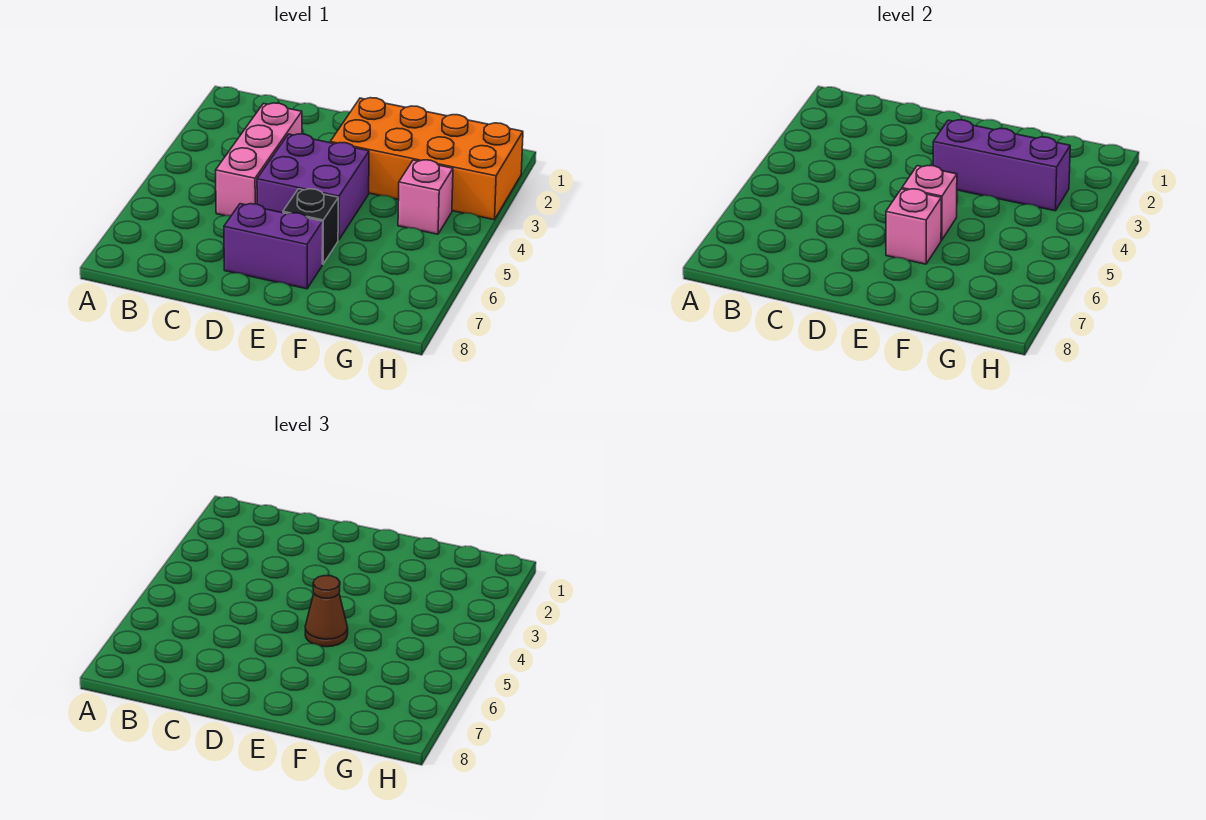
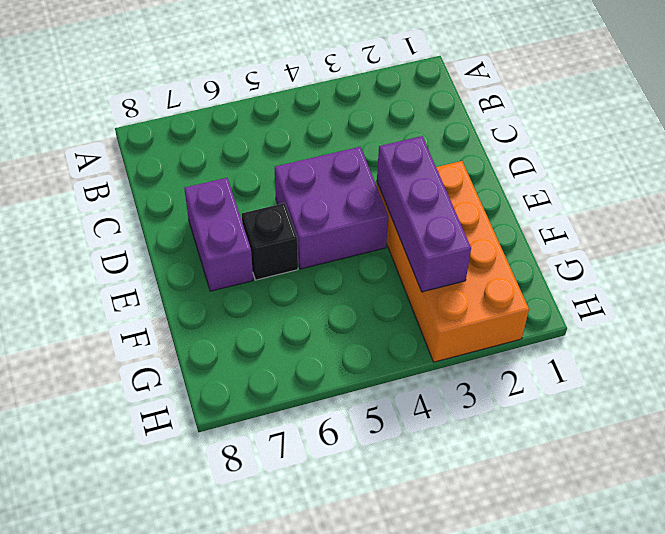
none -> pink brick C3:C5 level 1
none -> pink brick G4 level 1

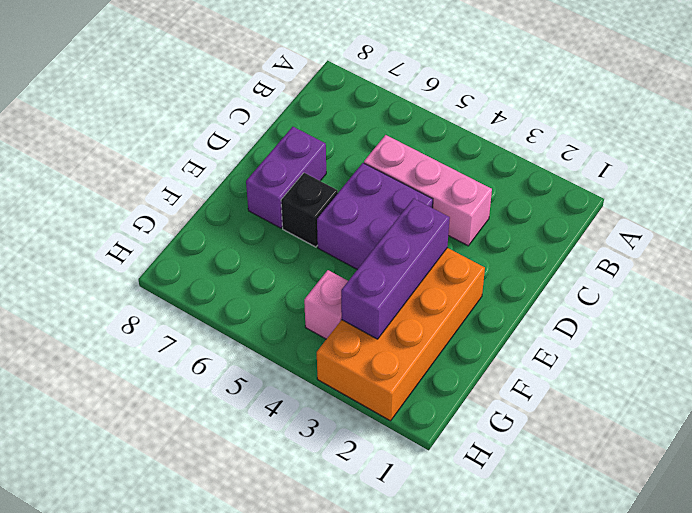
none -> pink brick E5 level 2
none -> pink brick E6 level 2

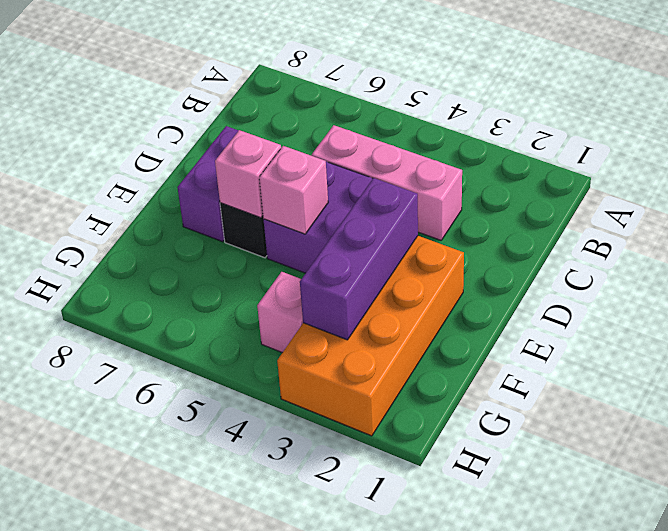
none -> brown cone E5 level 3

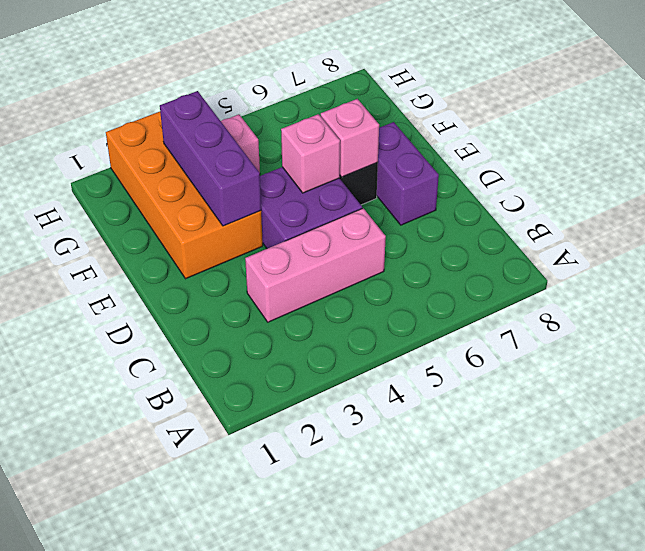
none -> brown cone E5 level 3

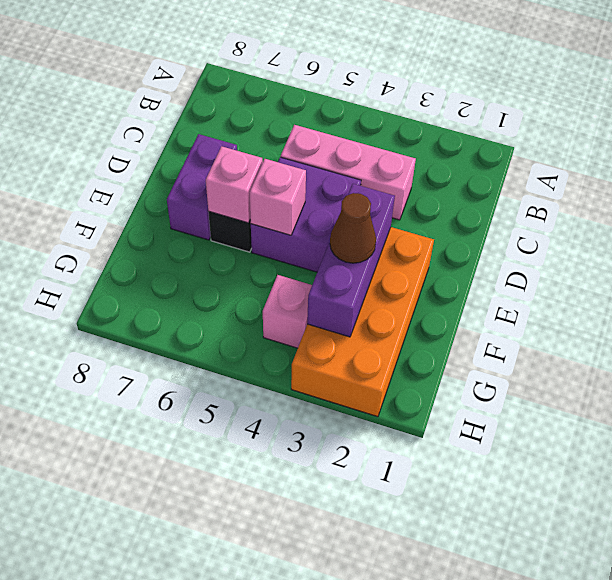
brown cone F3 level 3 -> brown cone E5 level 3

